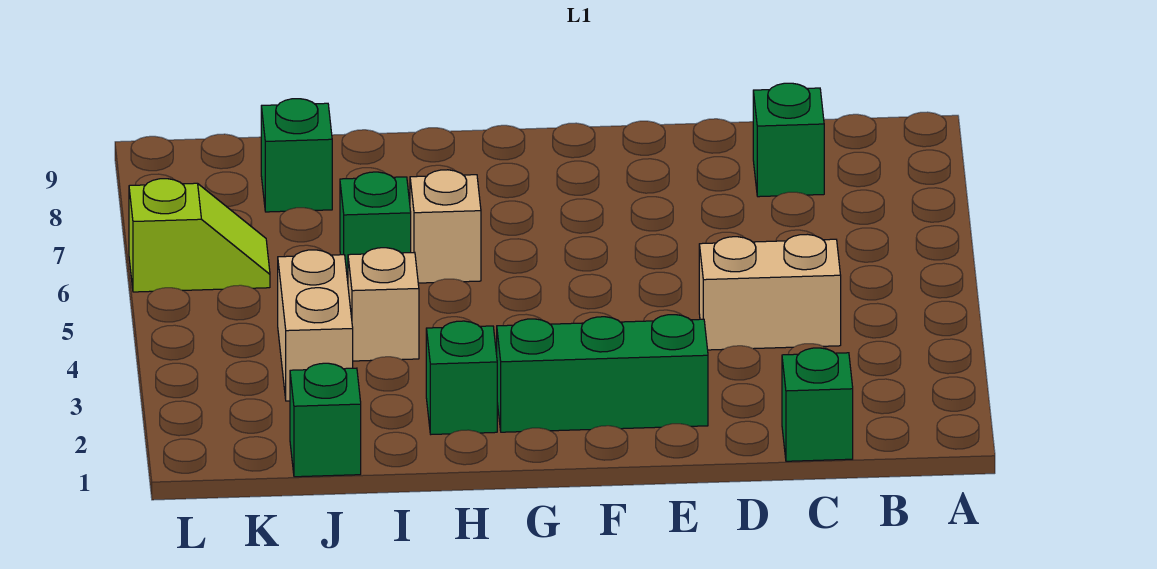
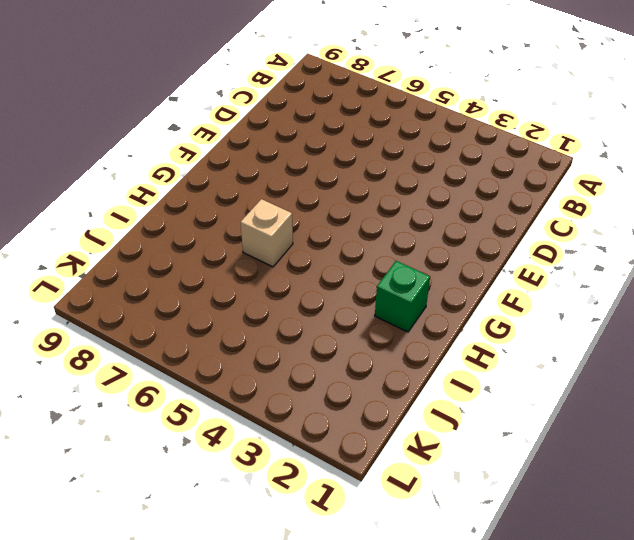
none -> green brick C1 level 1
none -> tan brick C4:D4 level 1
none -> green brick C8 level 1

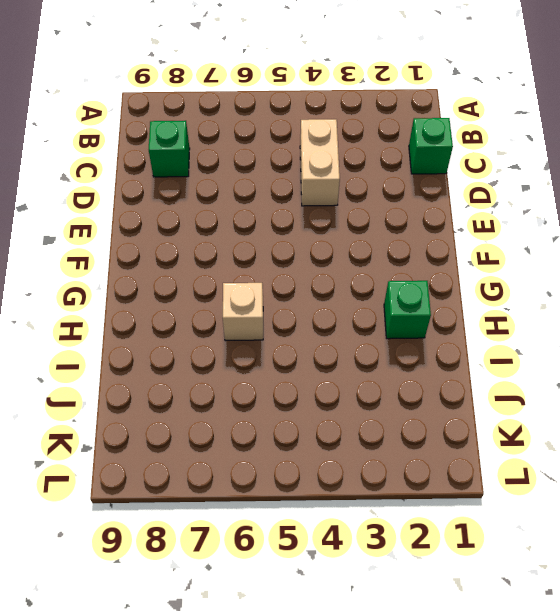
none -> green brick E2:G2 level 1
none -> tan brick I4 level 1
none -> green brick I6 level 1

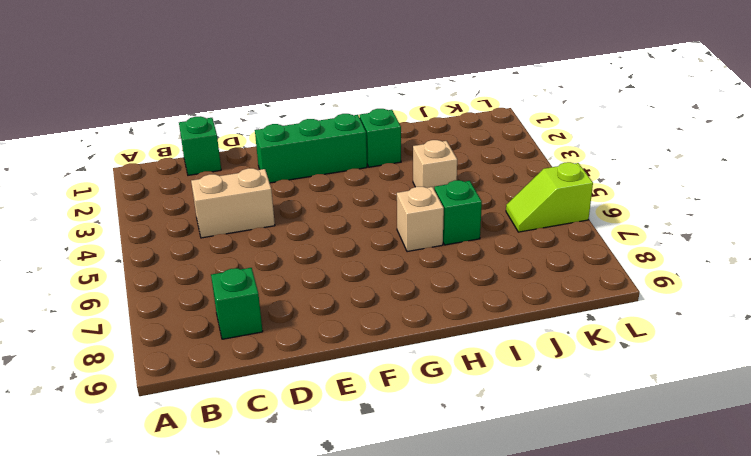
none -> green brick J1 level 1
none -> tan brick J3:J4 level 1
none -> green brick J8 level 1

